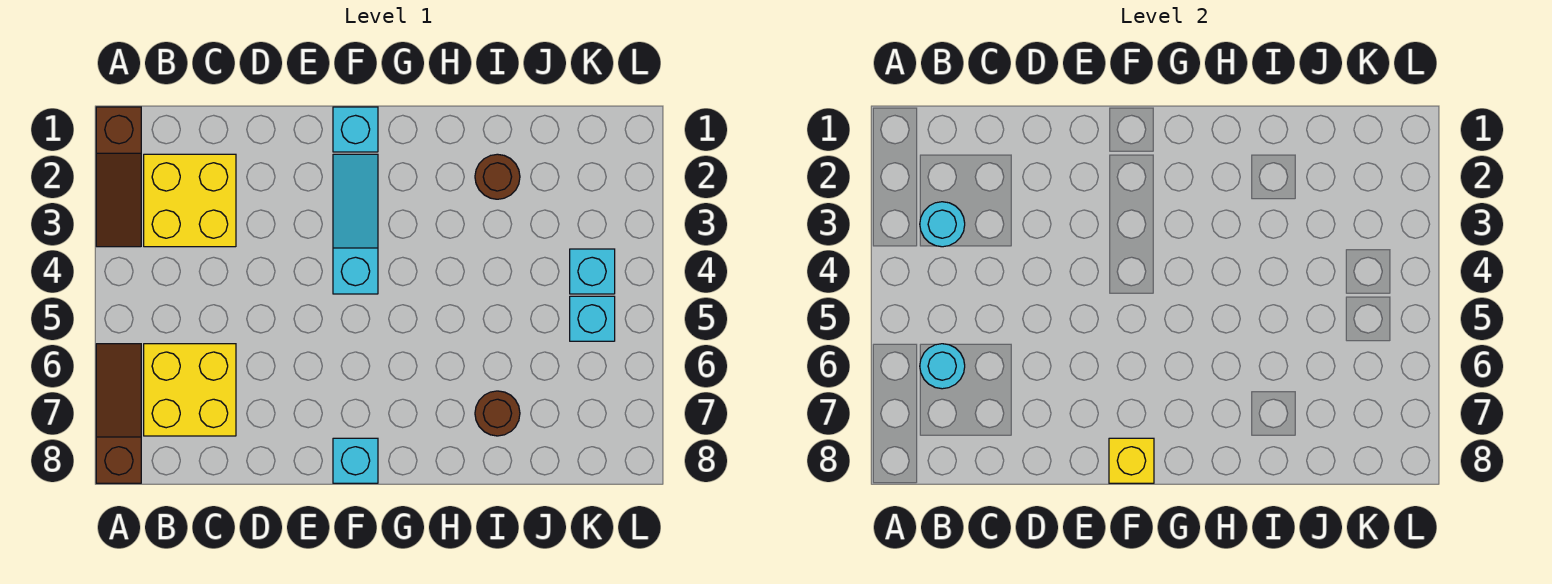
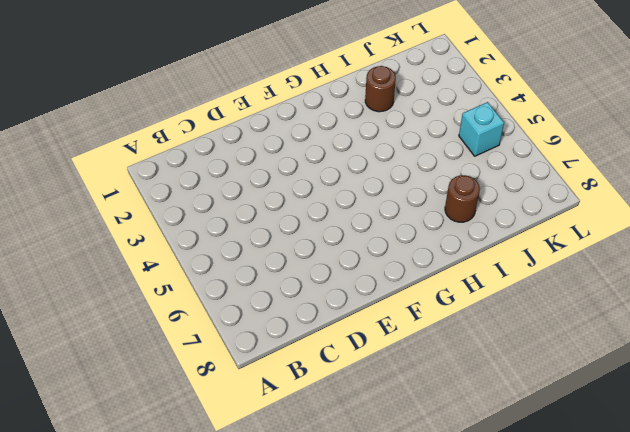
none -> brown slope A1:A3 level 1 top 1
none -> brown slope A6:A8 level 1 top 8
none -> yellow brick B2:C3 level 1

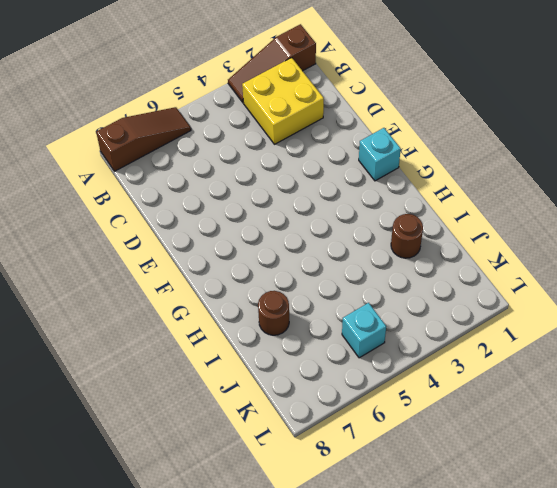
none -> yellow brick B6:C7 level 1
none -> cyan slope F2:F4 level 1 top 4
none -> cyan brick F8 level 1

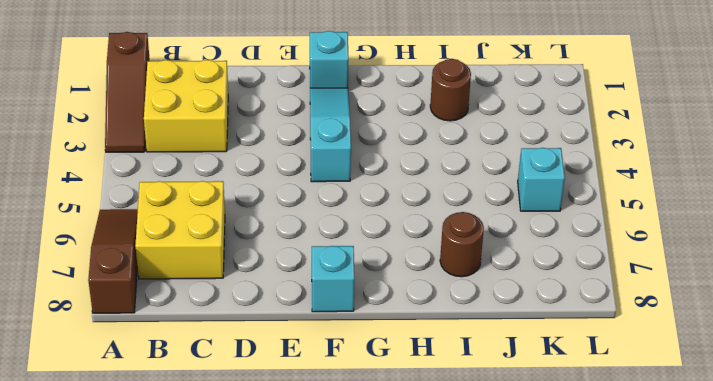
none -> cyan brick K4 level 1
none -> cyan round brick B3 level 2
none -> cyan round brick B6 level 2

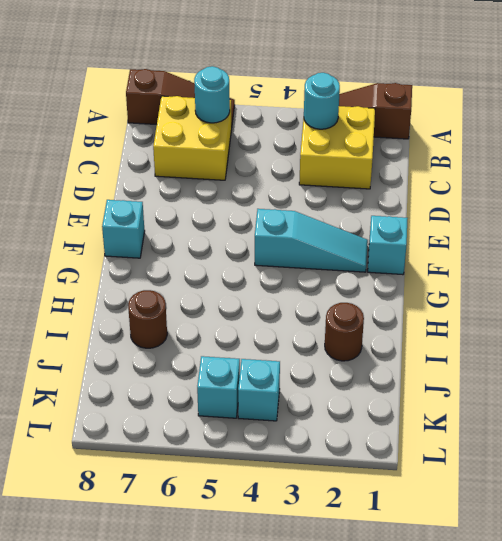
none -> yellow brick F8 level 2

